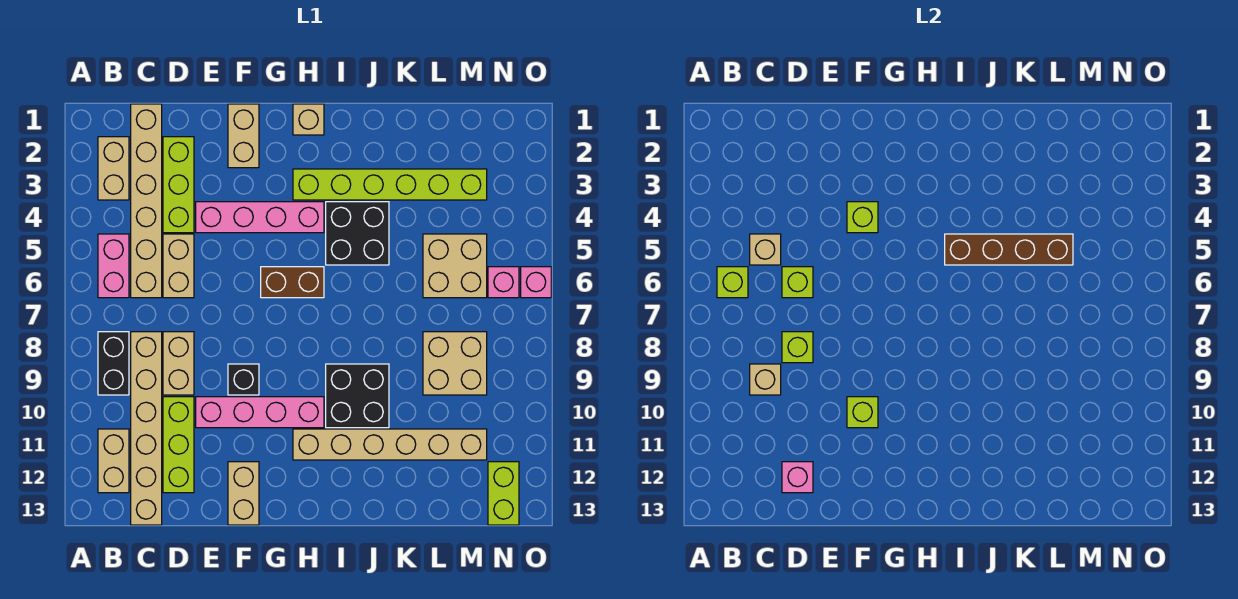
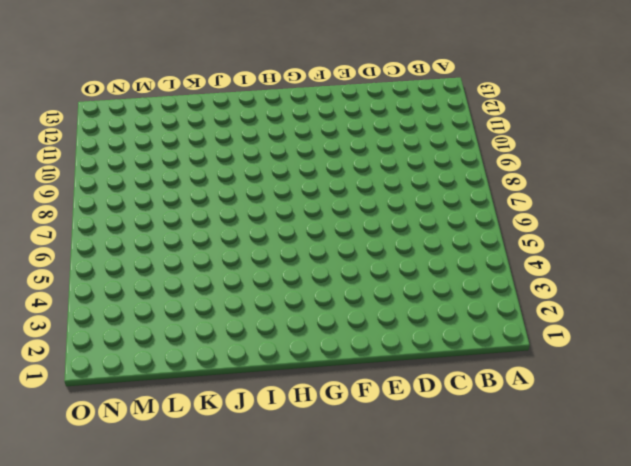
none -> tan brick B2:B3 level 1
none -> pink brick B5:B6 level 1
none -> black brick B8:B9 level 1
none -> tan brick B11:B12 level 1

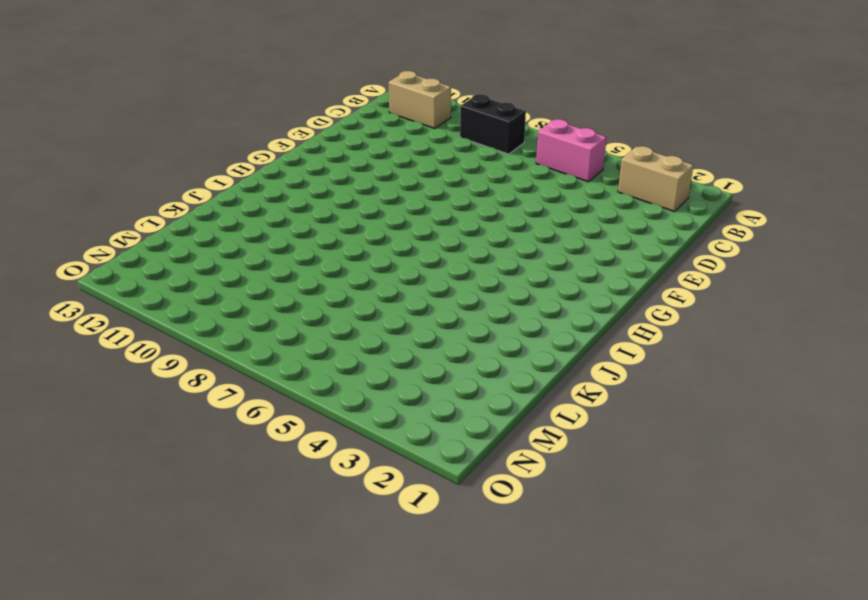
none -> tan brick C1:C6 level 1
none -> tan brick C8:C13 level 1
none -> lime brick D2:D4 level 1
none -> tan brick D5:D6 level 1

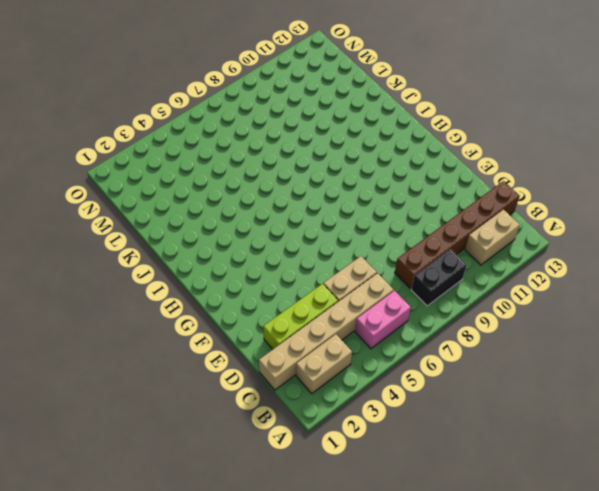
brown brick C8:C13 level 1 -> tan brick C8:C13 level 1
none -> tan brick D8:D9 level 1
none -> lime brick D10:D12 level 1
none -> pink brick E4:H4 level 1
none -> pink brick E10:H10 level 1

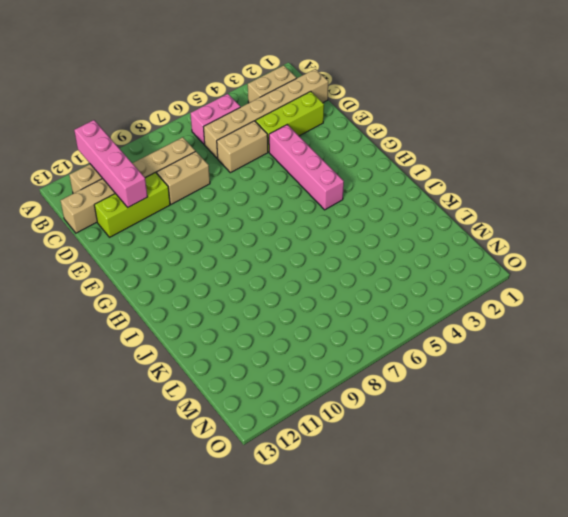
pink brick A11:D11 level 2 -> pink brick E10:H10 level 1
none -> black brick B8:B9 level 1
none -> tan brick F1:F2 level 1
none -> black brick F9 level 1
none -> tan brick F12:F13 level 1

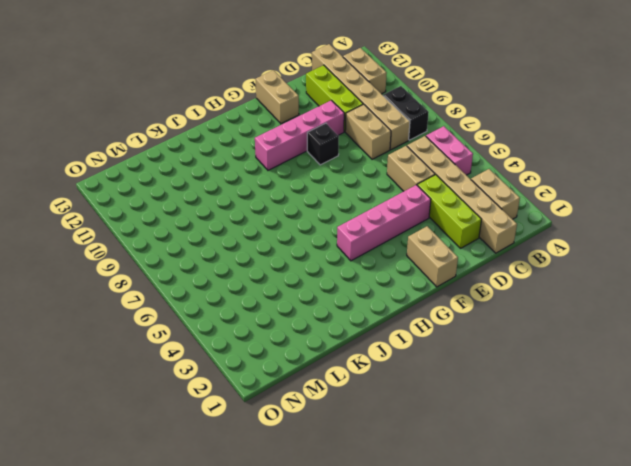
none -> brown brick G6:H6 level 1
none -> tan brick H1 level 1
none -> lime brick H3:M3 level 1
none -> tan brick H11:M11 level 1

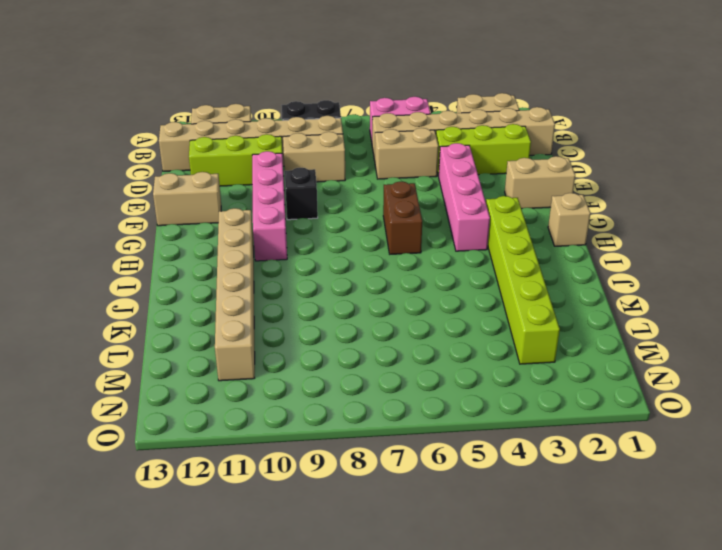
none -> black brick I4:J5 level 1
none -> black brick I9:J10 level 1
none -> tan brick L5:M6 level 1
none -> tan brick L8:M9 level 1

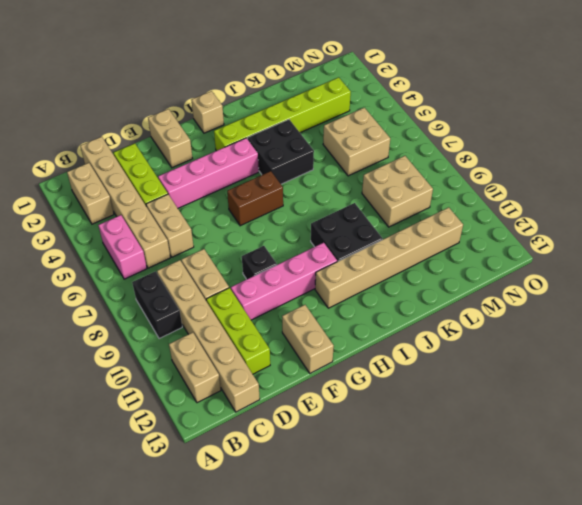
none -> pink brick N6 level 1
none -> lime brick N12:N13 level 1
none -> pink brick O6 level 1
none -> lime brick B6 level 2

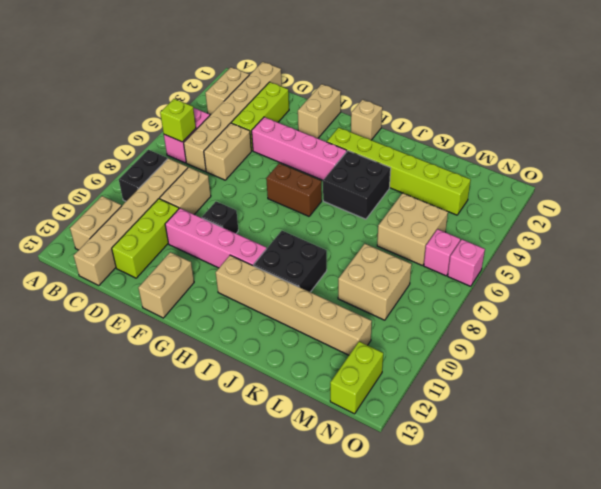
none -> tan brick C5 level 2
none -> tan brick C9 level 2
none -> lime brick D6 level 2
none -> lime brick D8 level 2

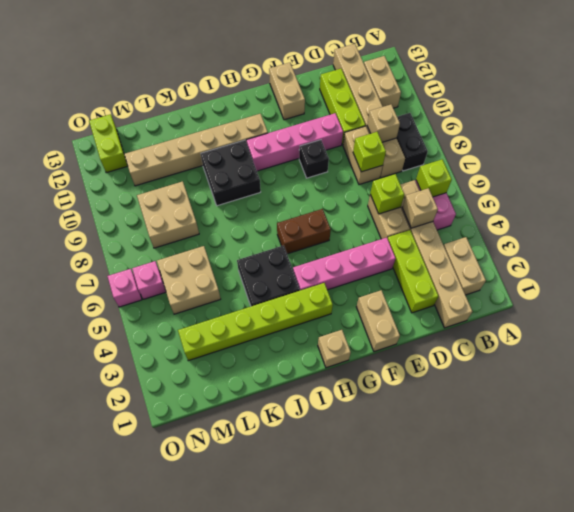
none -> pink brick D12 level 2
none -> lime brick F4 level 2
none -> lime brick F10 level 2
none -> brown brick I5:L5 level 2

